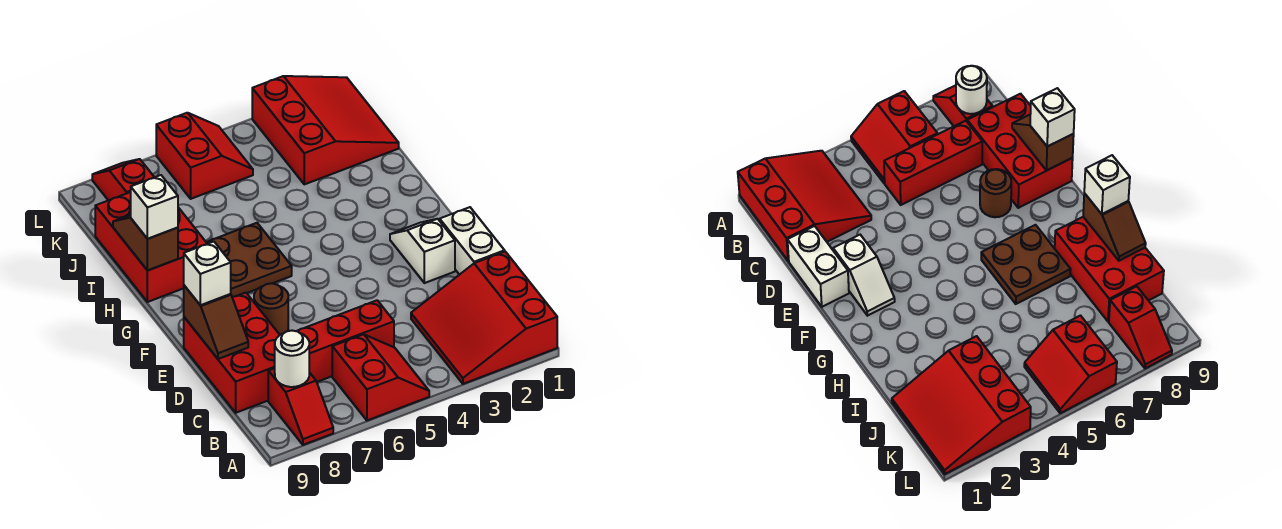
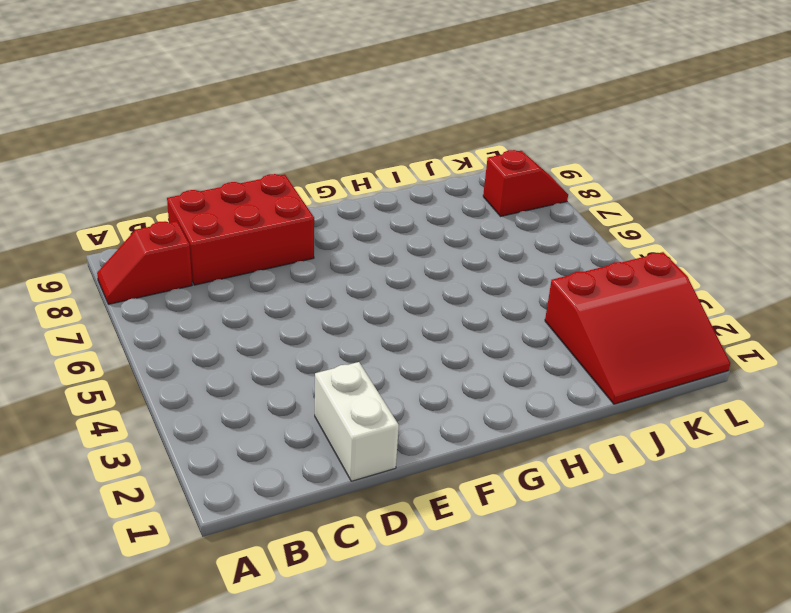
white brick D1:D2 level 1 -> white brick D1:E1 level 1
none -> red slope A1:C3 level 1 top 1
none -> red slope A5:B6 level 1 top 6
none -> red brick C5:C7 level 1

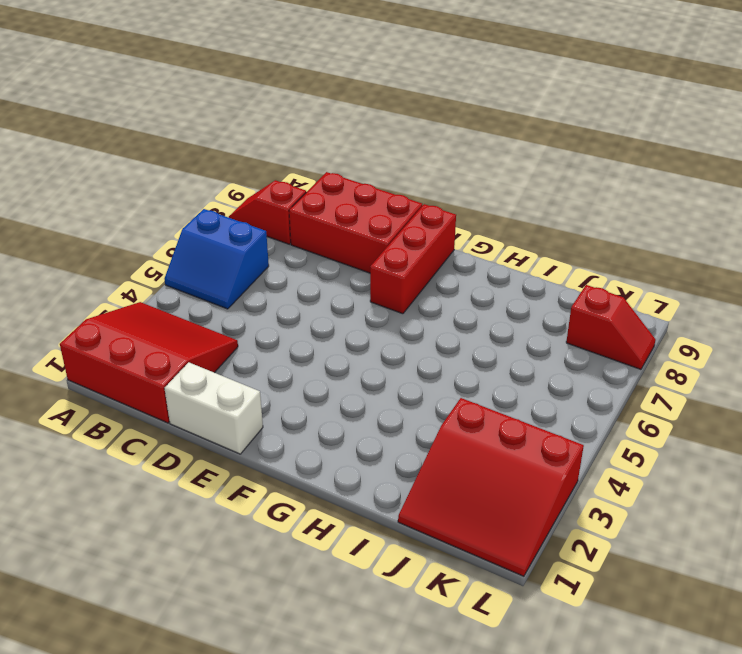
blue slope A5:B6 level 1 top 6 -> red slope A5:B6 level 1 top 6
red brick F7:F9 level 1 -> red brick C5:C7 level 1
none -> white slope E2:F2 level 1 top E
none -> brown round brick E7 level 1
none -> brown plate G6:H7 level 1

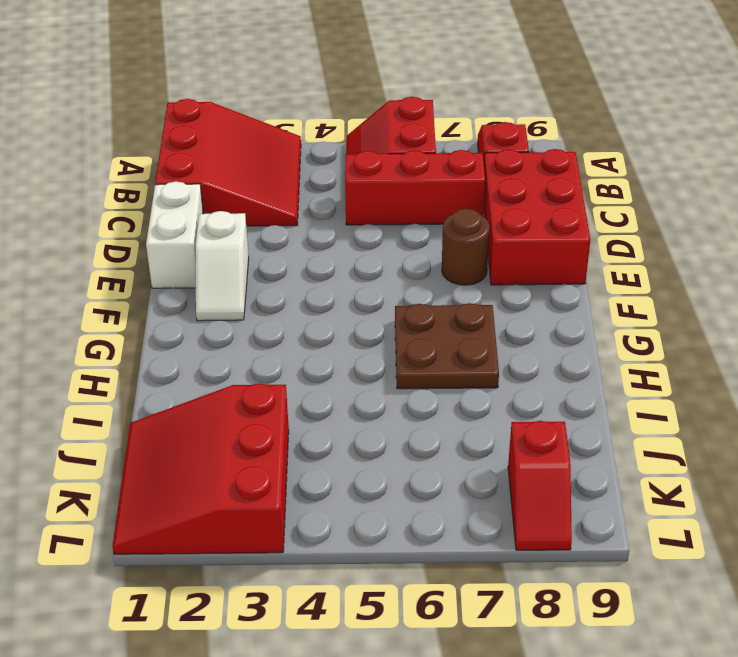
none -> red brick H8:J9 level 1
none -> red slope K5:L6 level 1 top 6
none -> white round brick B8 level 2

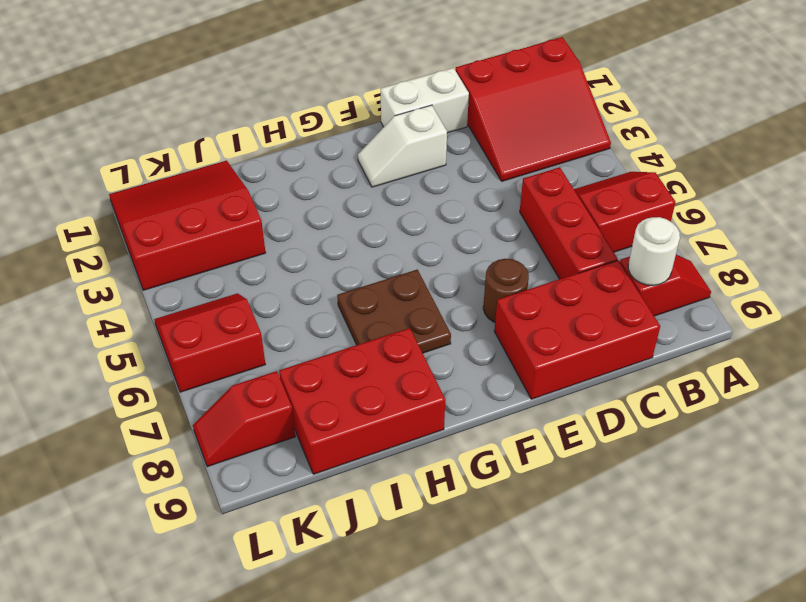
none -> brown slope D9:E9 level 2 top E
none -> brown slope H9:I9 level 2 top H
none -> white brick E9 level 3

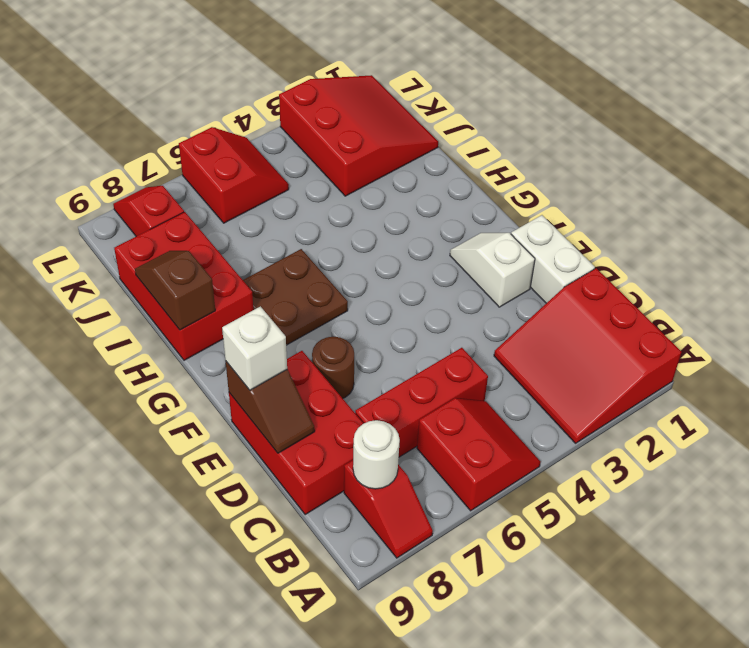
none -> white brick H9 level 3

